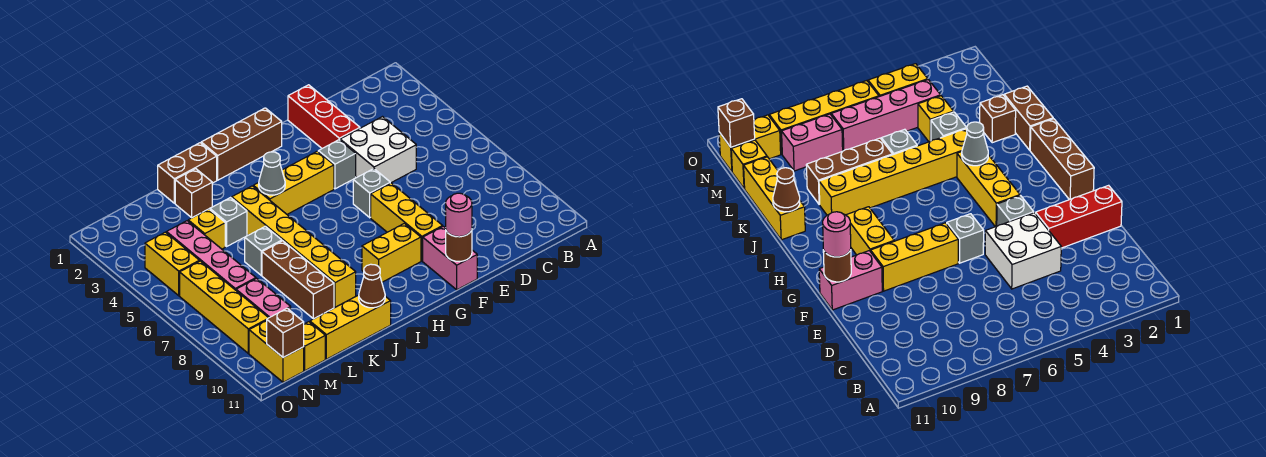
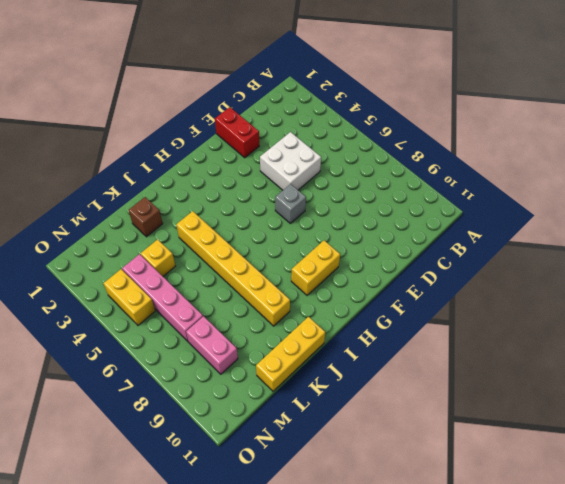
red brick E1:E2 level 1 -> red brick E1:E3 level 1
none -> grey brick F4 level 1
none -> yellow brick F7:F9 level 1
none -> pink brick F10:F11 level 1

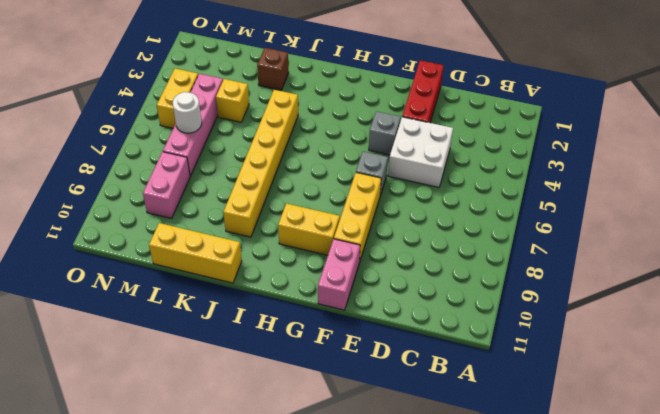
white round brick M6 level 2 -> none
none -> brown brick G1:I1 level 1
none -> yellow brick G4:I4 level 1
none -> brown brick J1:K1 level 1

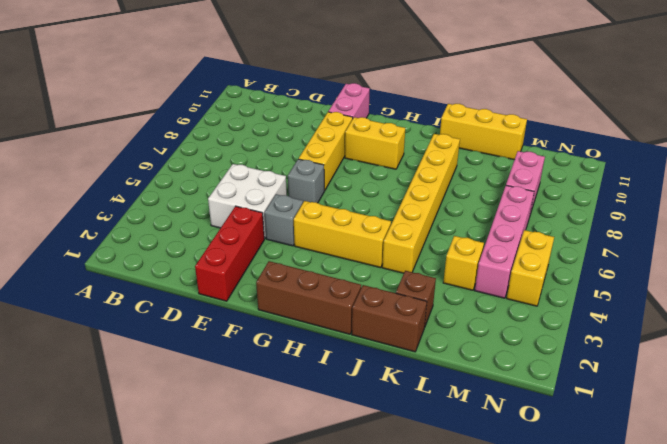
none -> grey brick K4 level 1
none -> grey brick K6 level 1
none -> brown brick K7:K9 level 1

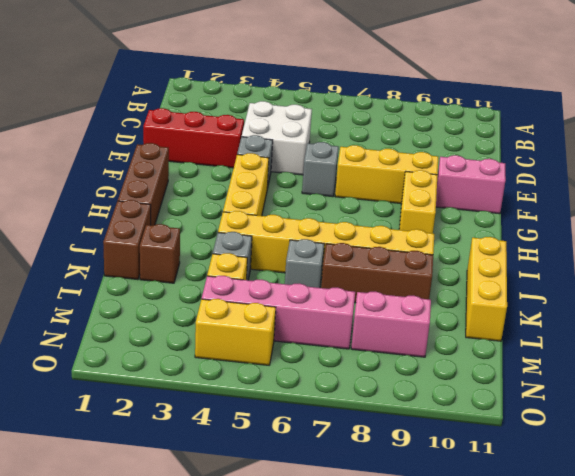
none -> yellow brick M11 level 1
none -> yellow brick N6:N9 level 1
none -> yellow brick N10:N11 level 1

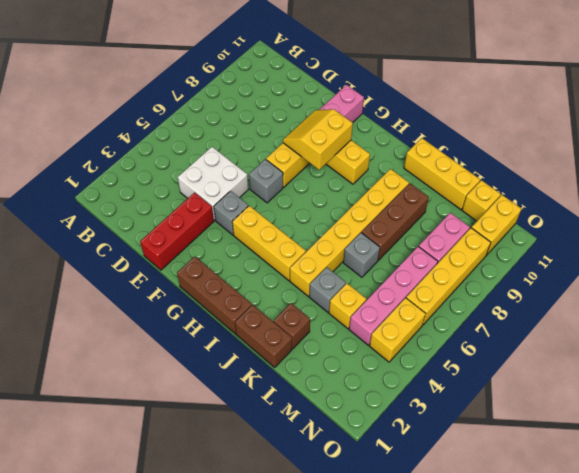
yellow slope F8:G9 level 2 top G -> none
none -> brown round brick F11 level 2
none -> grey cone I4 level 2
none -> brown cone J11 level 2

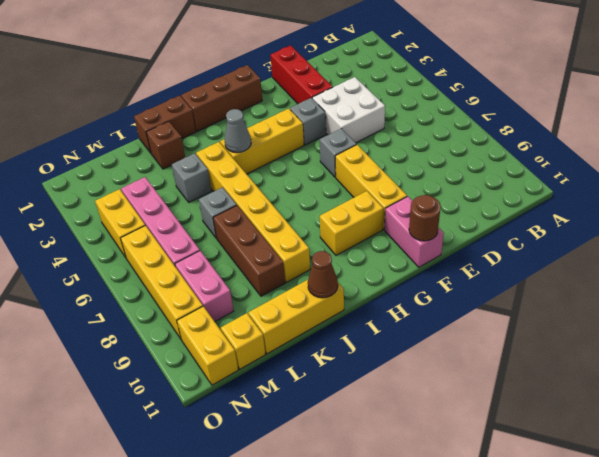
none -> yellow brick L4 level 1
none -> brown brick N11 level 2
none -> pink round brick F11 level 3

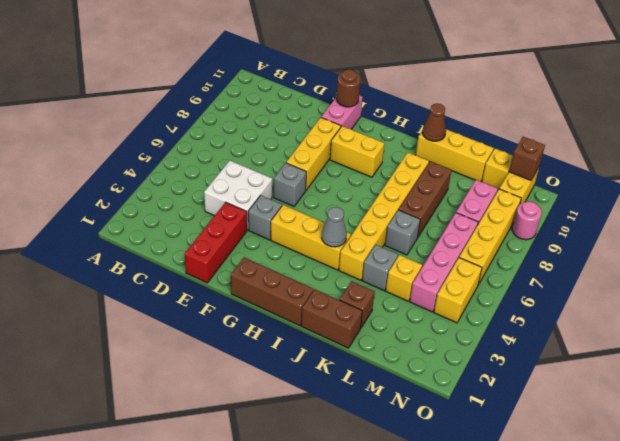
pink round brick O9 level 1 -> pink round brick F11 level 3

